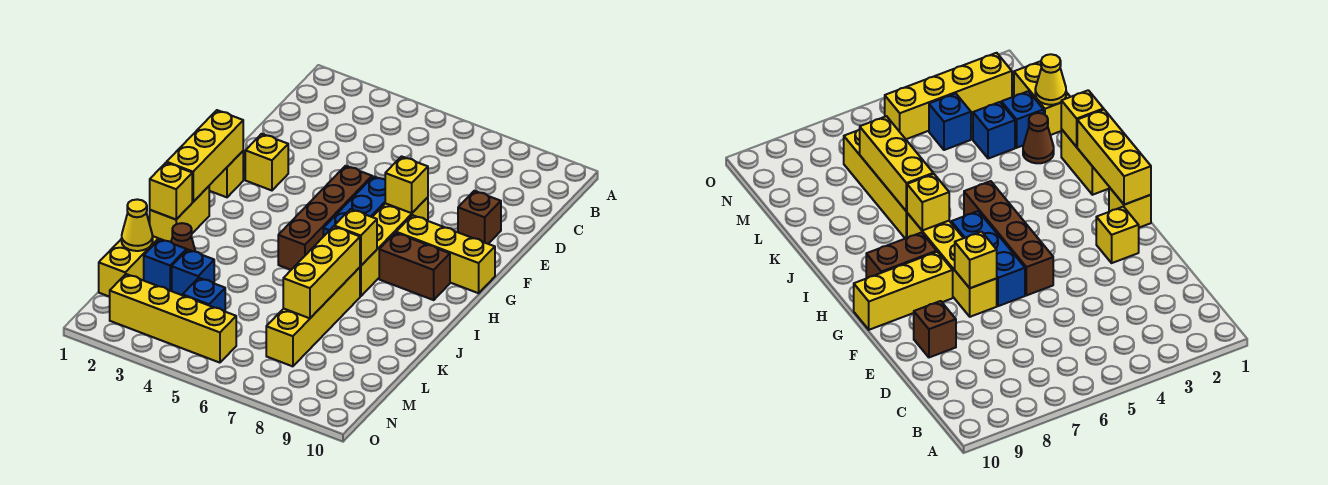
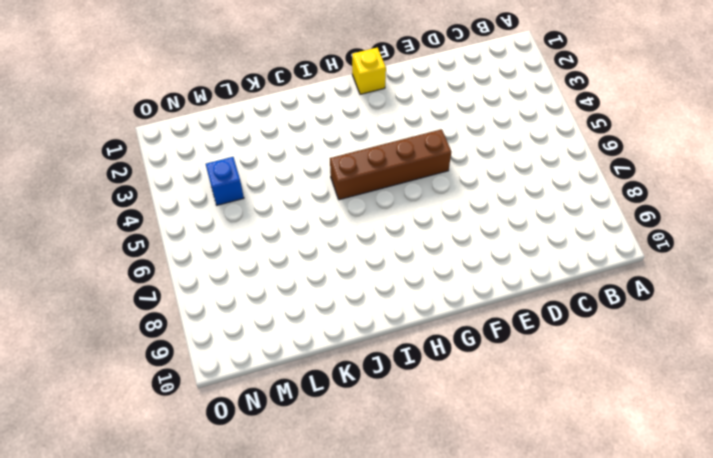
none -> brown brick E9 level 1
none -> yellow brick F2 level 1
none -> blue brick F6:H6 level 1

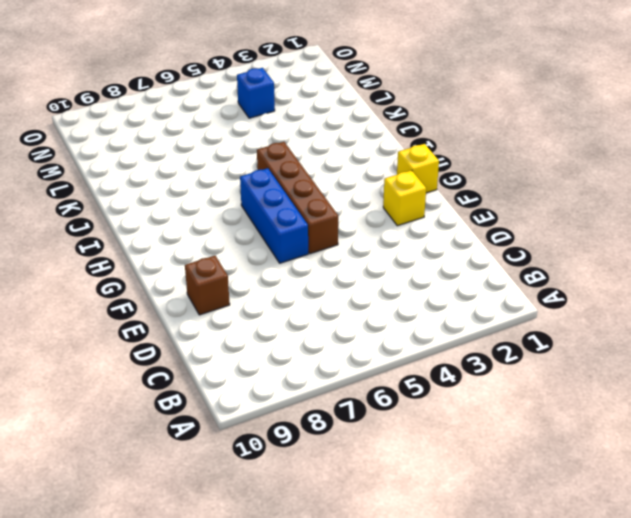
none -> yellow brick F7:I7 level 1
none -> yellow brick G8:G10 level 1
none -> brown brick H8:H9 level 1

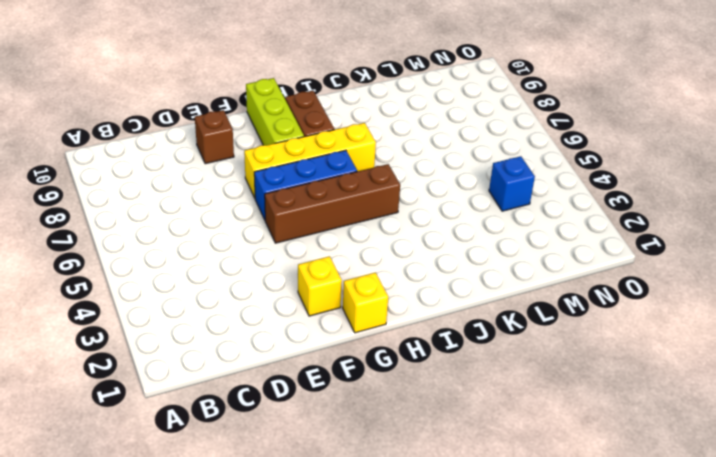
lime brick G8:G10 level 1 -> yellow brick G8:G10 level 1
none -> yellow brick I1:J1 level 1
none -> yellow brick J7:M7 level 1
none -> brown cone K2 level 1

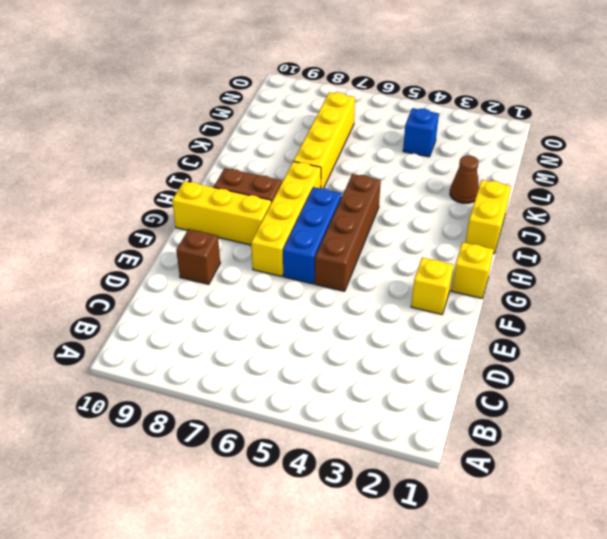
none -> yellow brick L1:M1 level 1
none -> blue brick L2 level 1
none -> blue brick L3 level 1

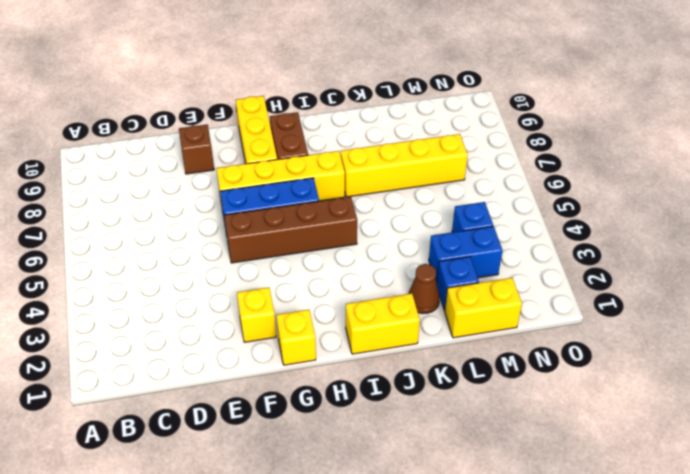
blue brick L3:M3 level 1 -> blue brick L3 level 1
none -> yellow brick N2:N5 level 1
none -> yellow brick F7 level 2
none -> yellow brick G1:I1 level 2

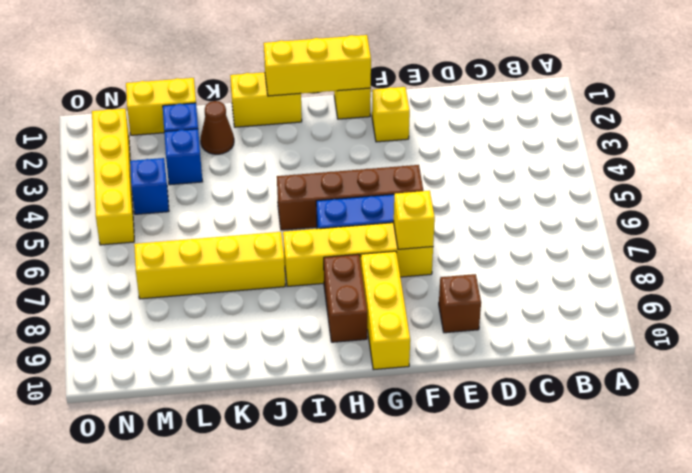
none -> yellow brick I7 level 2
none -> yellow brick J1 level 2
none -> yellow brick J7:L7 level 2

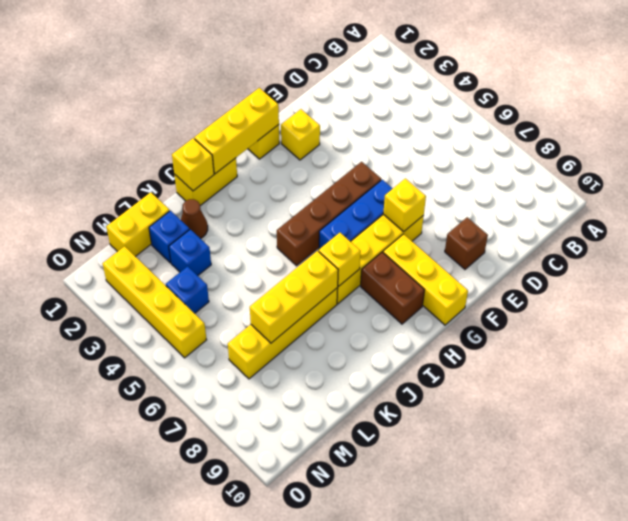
none -> yellow cone L1 level 2

